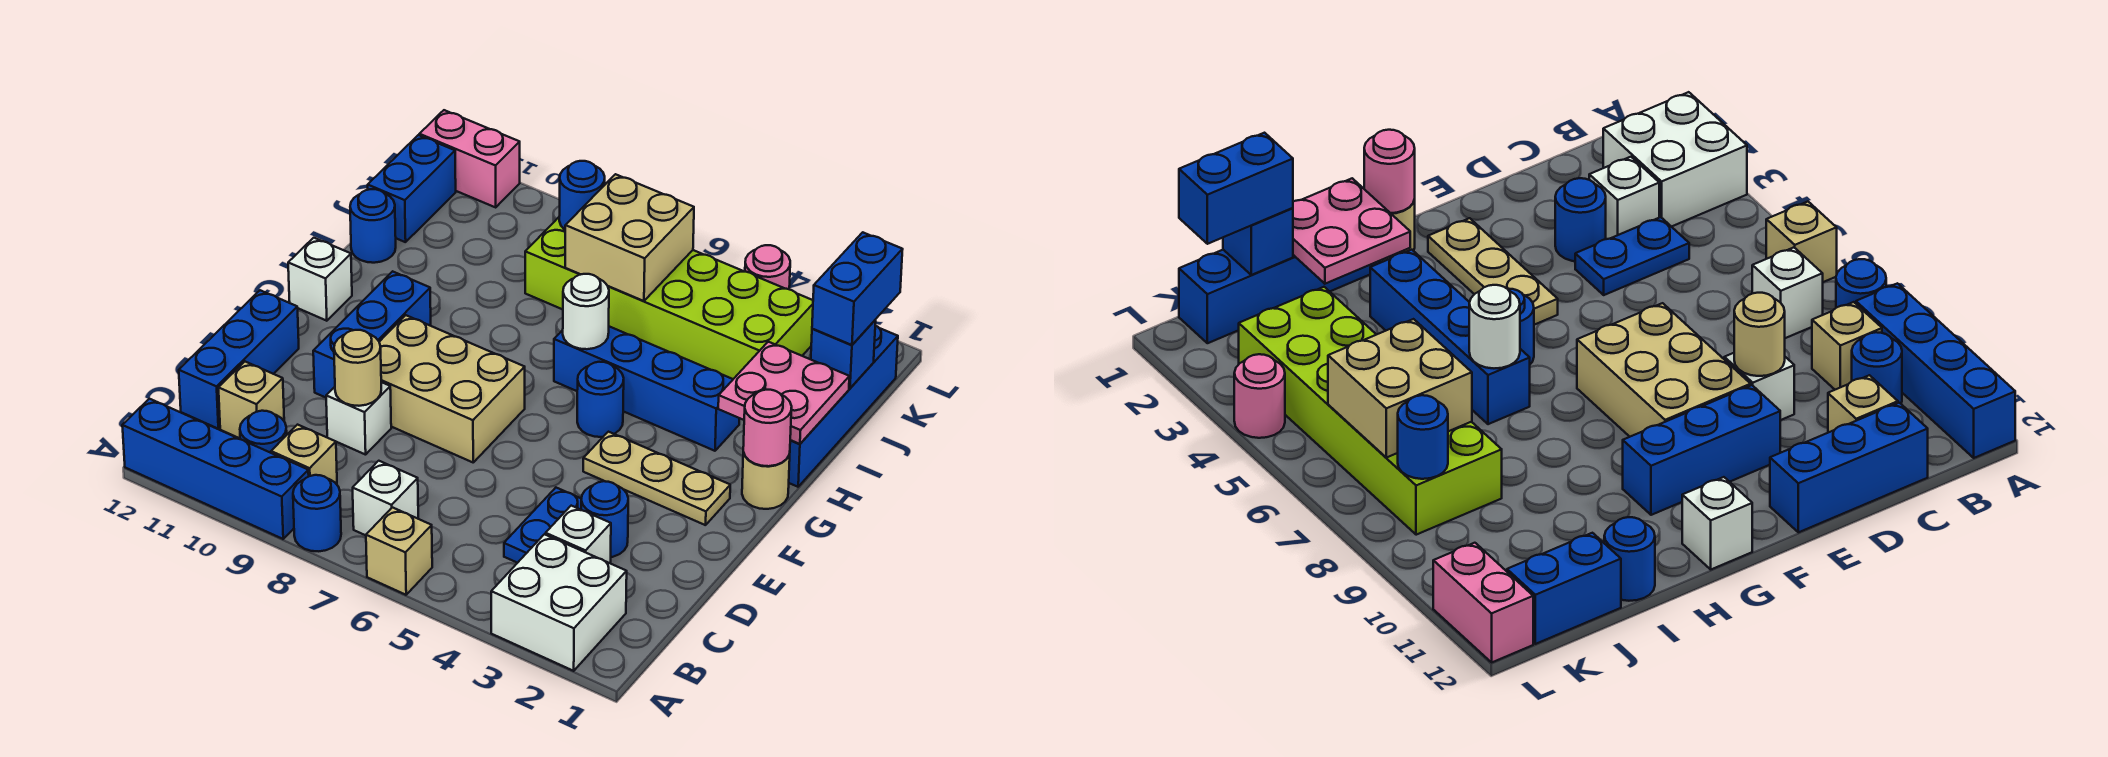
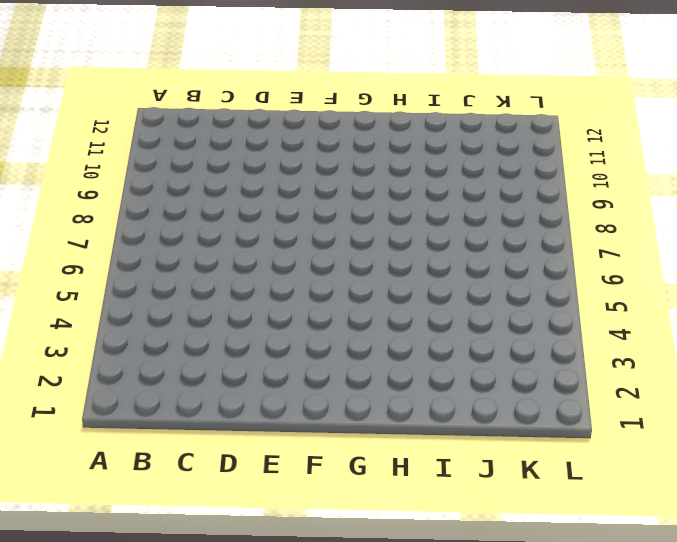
none -> white brick A2:B3 level 1
none -> tan brick A6 level 1
none -> blue round brick A8 level 1
none -> blue brick A9:A12 level 1

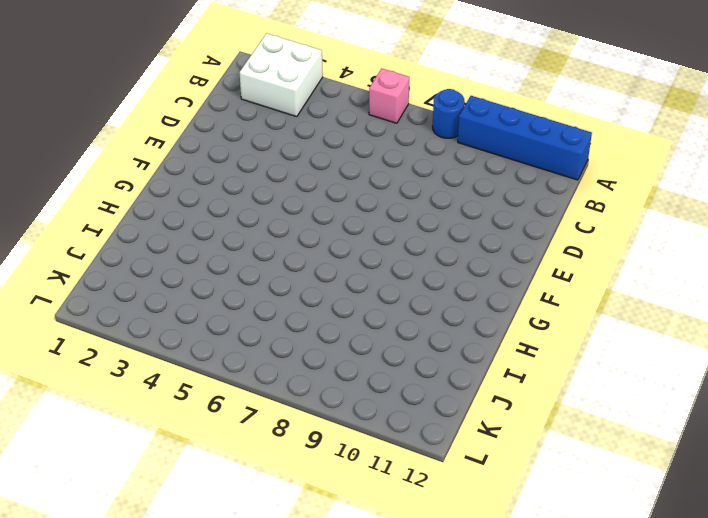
pink brick A6 level 1 -> tan brick A6 level 1
none -> white brick B7 level 1
none -> tan brick B9 level 1
none -> blue round brick B10 level 1
none -> white brick C3 level 1

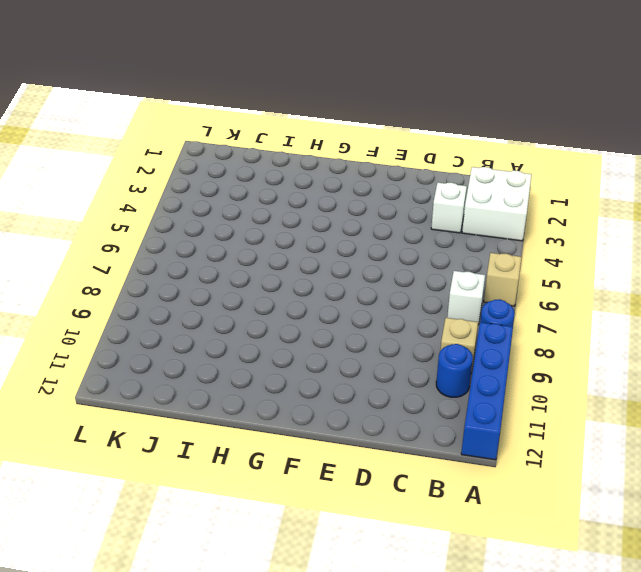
none -> blue plate C4:D4 level 1
none -> tan brick C11 level 1
none -> blue brick C12:E12 level 1
none -> blue round brick D3 level 1

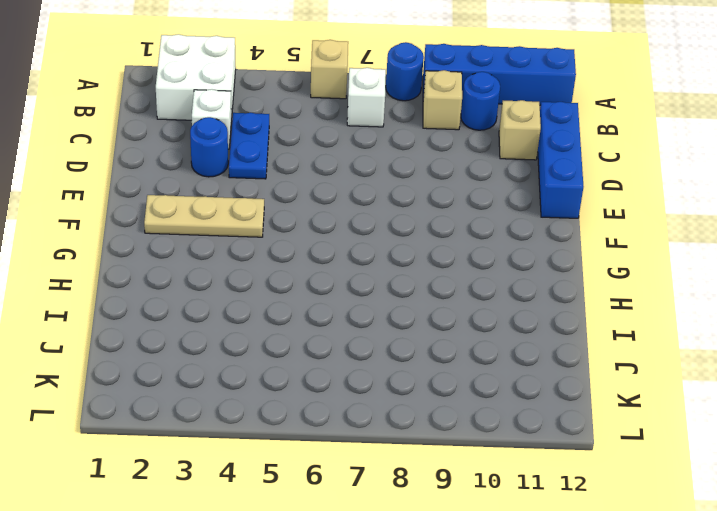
none -> white brick D9 level 1
none -> tan brick E7:F9 level 1
none -> blue brick E10:G10 level 1
none -> tan round brick G1 level 1

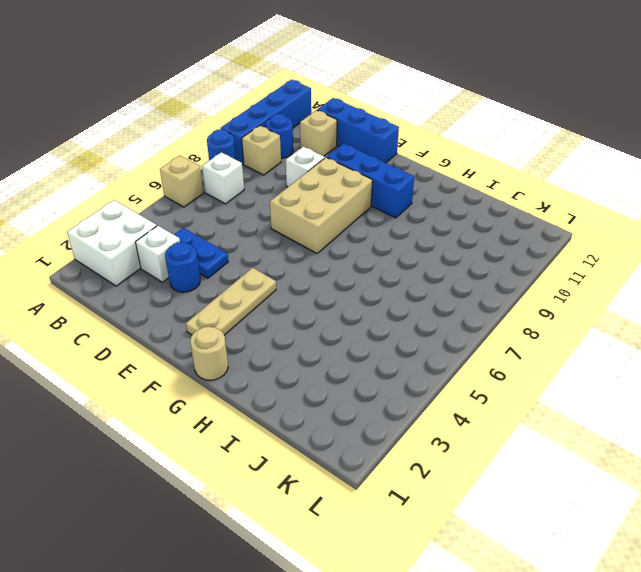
none -> blue round brick G5 level 1
none -> white brick G12 level 1
none -> blue brick H1:K1 level 1
none -> blue brick H3:H6 level 1

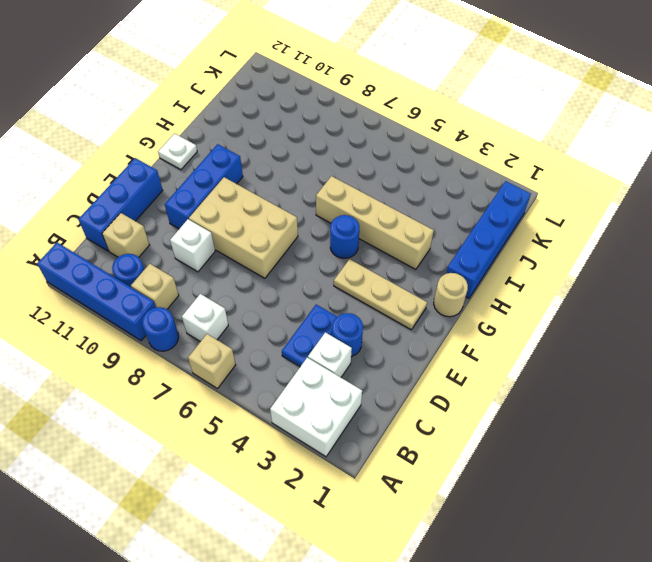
white plate G12 level 1 -> white brick G12 level 1
tan brick H3:H6 level 1 -> blue brick H3:H6 level 1
none -> blue round brick I12 level 1
none -> lime brick J3:K8 level 1
none -> blue brick J12:K12 level 1
none -> pink round brick L4 level 1

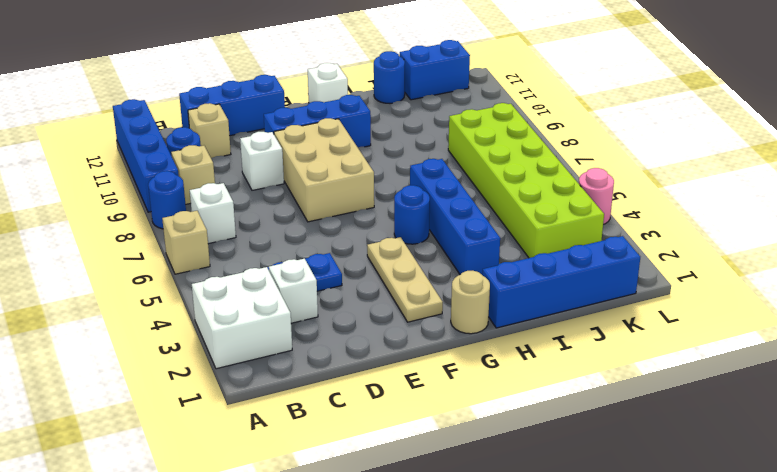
none -> blue round brick D3 level 1
none -> pink brick L11:L12 level 1
none -> tan round brick D9 level 2
none -> pink round brick G1 level 2

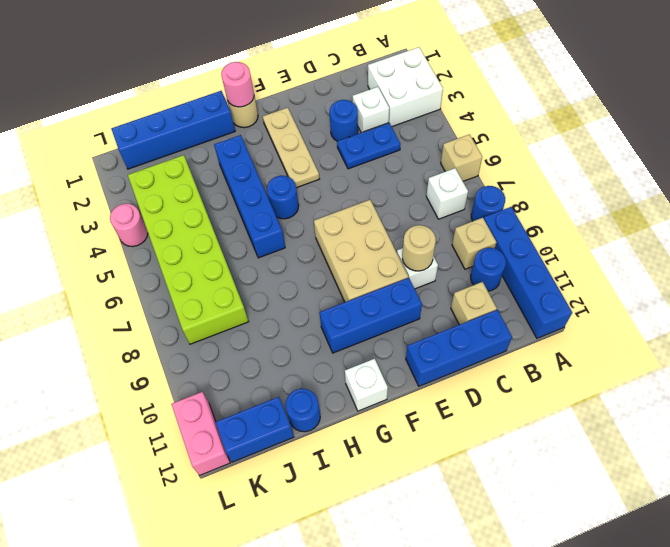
none -> pink plate H1:I2 level 2
none -> white round brick H6 level 2
none -> blue brick J1 level 2
none -> tan brick J6:K7 level 2

